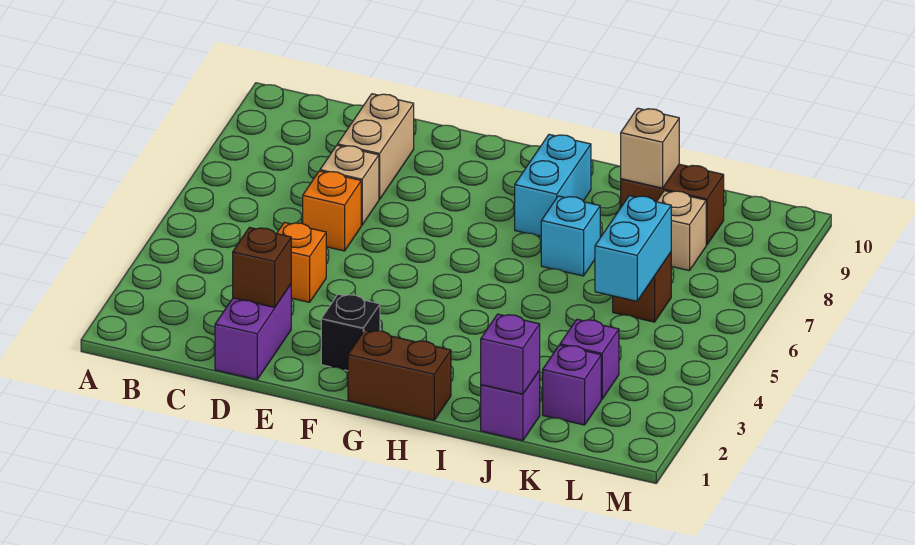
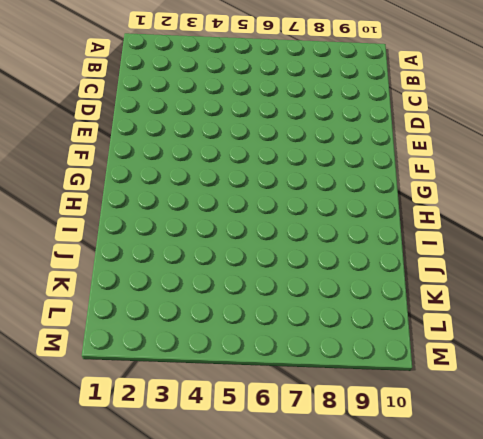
none -> purple brick D1:D2 level 1
none -> orange brick D4 level 1
none -> orange brick D6 level 1

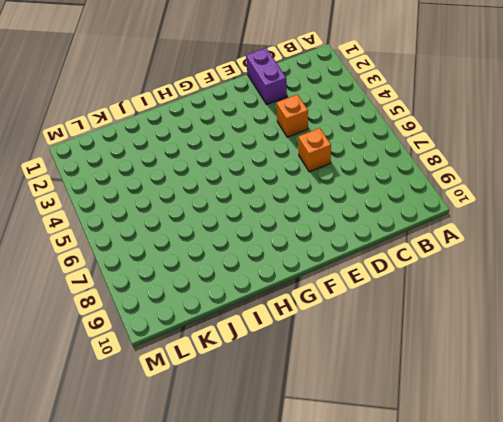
none -> tan brick D7 level 1
none -> tan brick D8:D9 level 1
none -> black brick F2 level 1

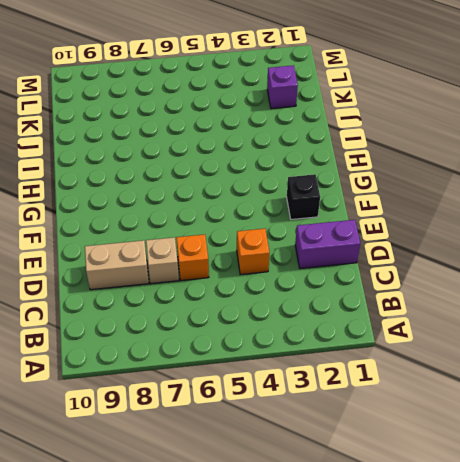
none -> brown brick G1:H1 level 1
none -> cyan brick H8:H9 level 1
none -> cyan brick I7 level 1

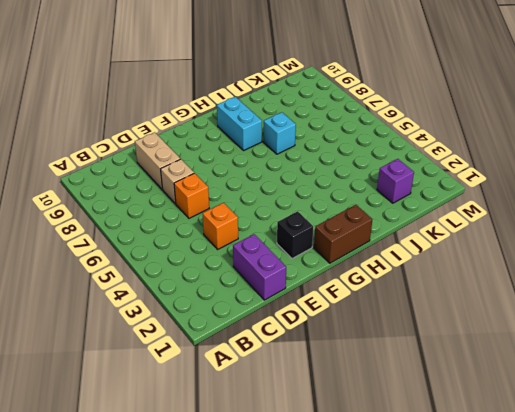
none -> purple brick J1 level 1
none -> brown brick J9:K9 level 1
none -> purple brick K3 level 1

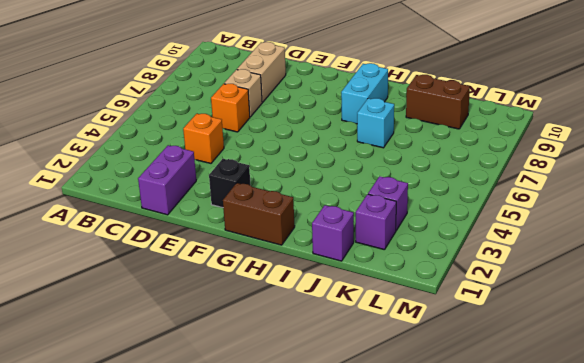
none -> brown brick K6 level 1
none -> tan brick K8 level 1
none -> brown brick D2 level 2

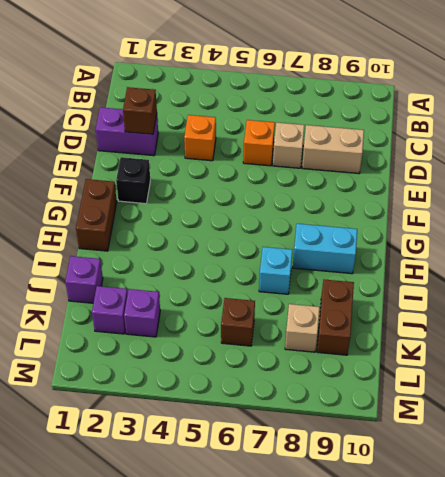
none -> purple brick J1 level 2
none -> tan brick J9 level 2
none -> cyan brick K5:K6 level 2

